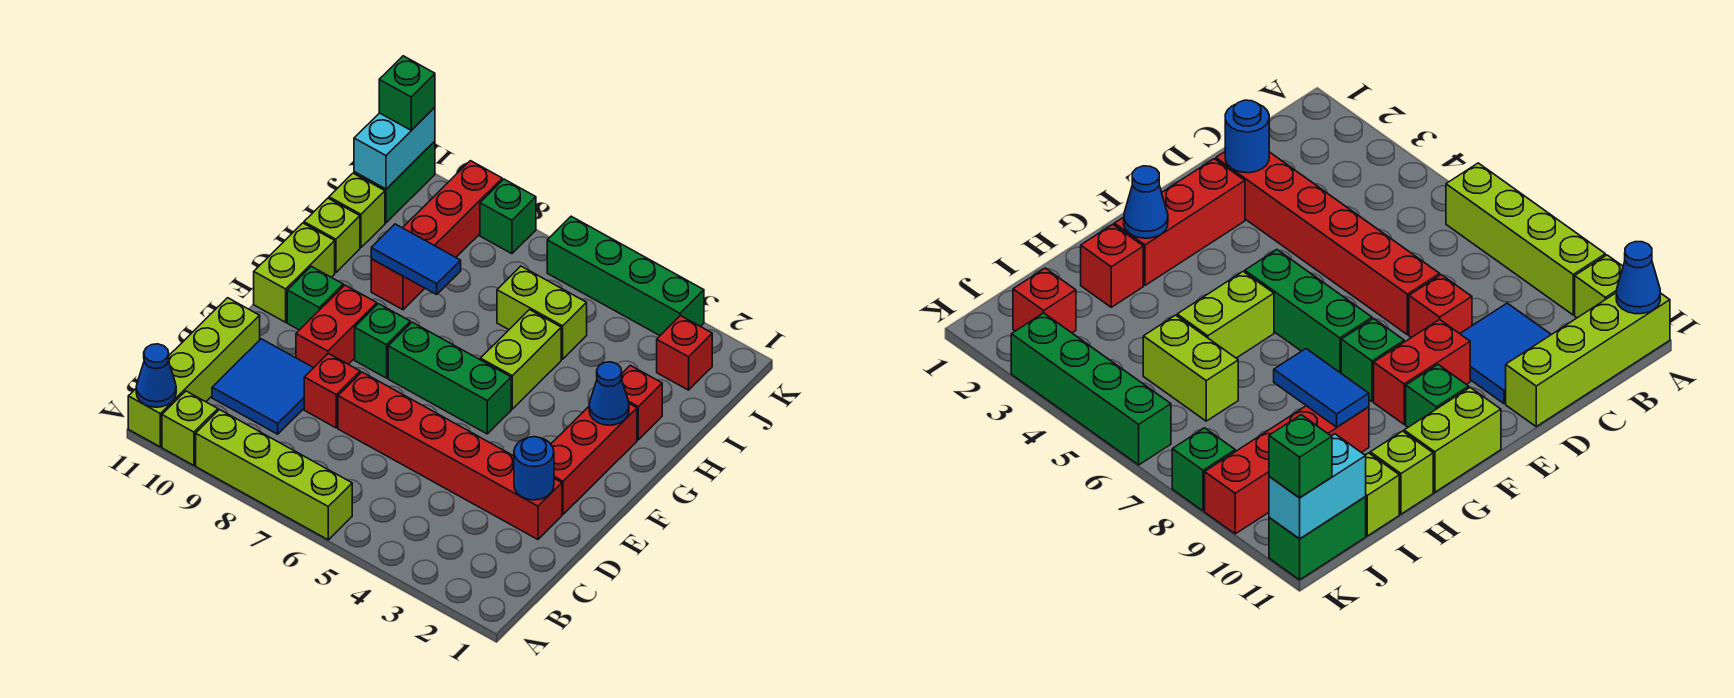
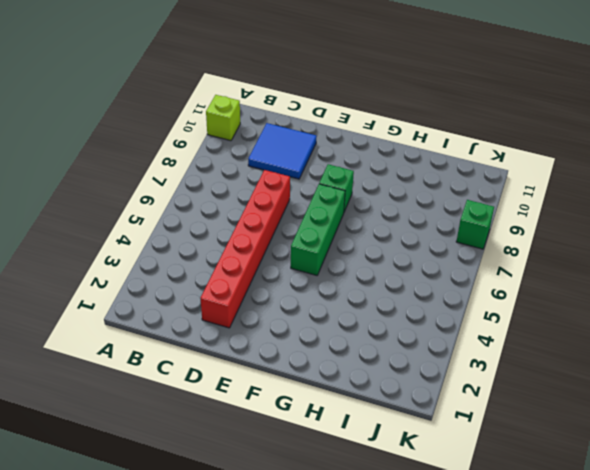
none -> lime brick A6:A9 level 1
none -> lime brick A11:D11 level 1
none -> red brick D8 level 1

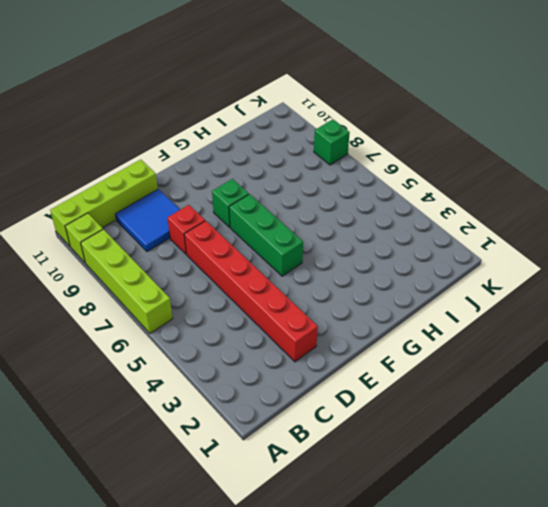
none -> red brick E2:G2 level 1
none -> red brick E9:F9 level 1
none -> green brick F10 level 1

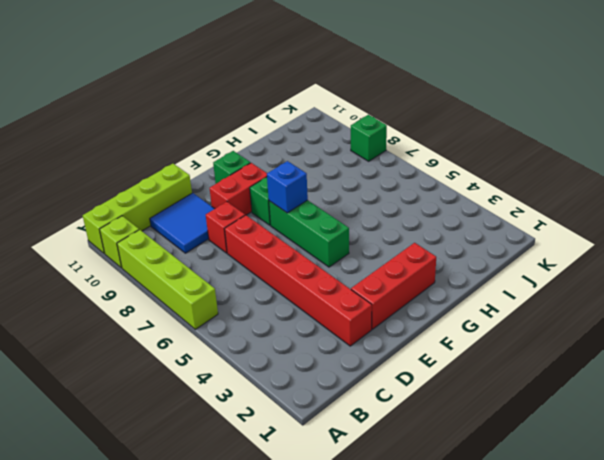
blue brick F7 level 2 -> none
none -> lime brick F11:G11 level 1
none -> lime brick G5:H5 level 1
none -> red brick H2 level 1

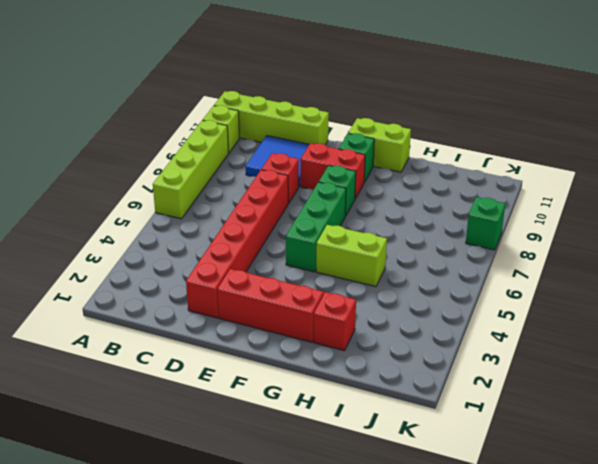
none -> red brick H9:K9 level 1
none -> lime brick H11 level 1
none -> lime brick I5:I6 level 1

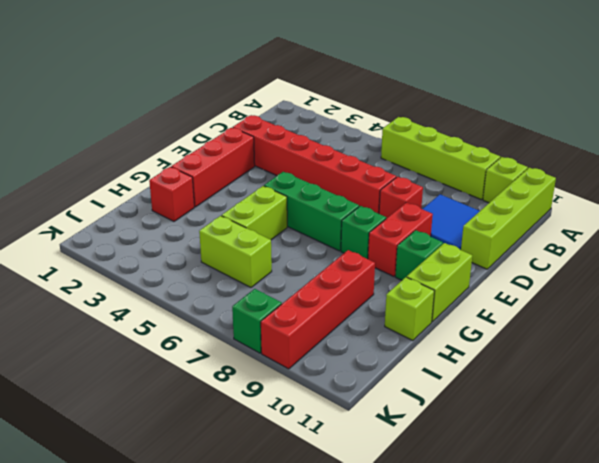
none -> lime brick I11 level 1
none -> red brick J2 level 1
none -> green brick J11:K11 level 1

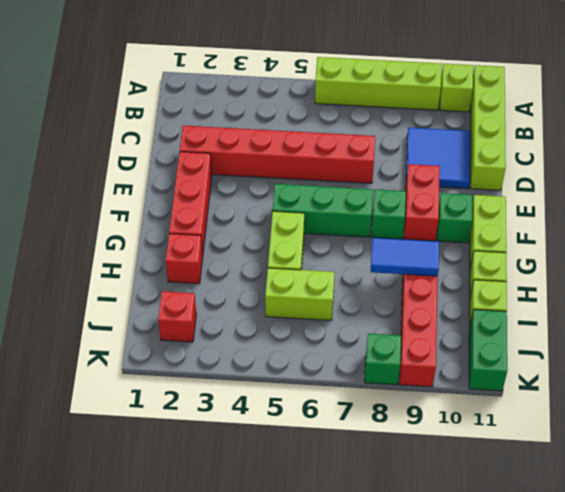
none -> red brick D8 level 1
none -> green brick K3:K6 level 1
none -> blue cone A11 level 2

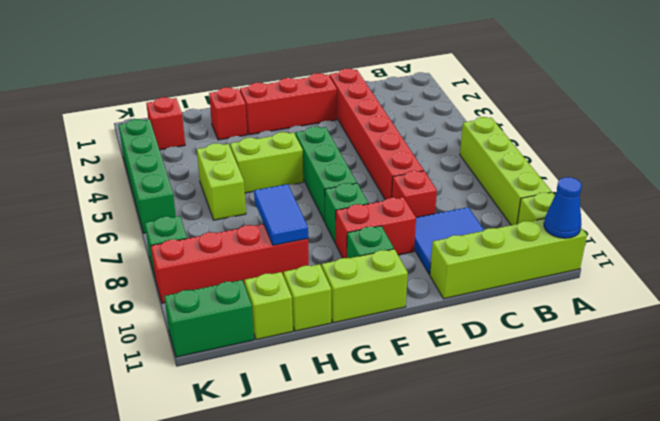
none -> blue round brick D2 level 2
none -> blue cone G2 level 2
none -> cyan brick J11:K11 level 2

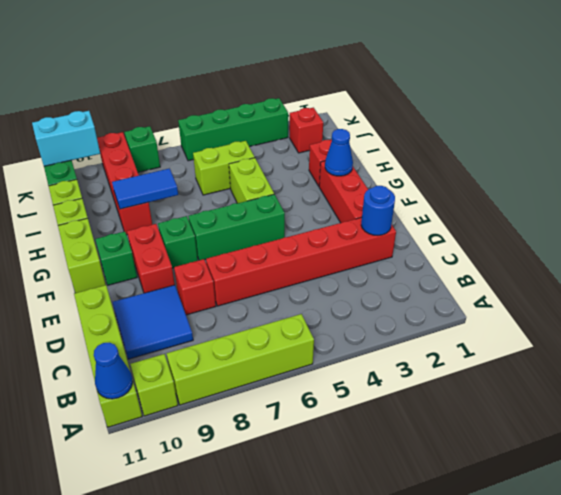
cyan brick K10:K11 level 2 -> cyan brick J11:K11 level 2
none -> green brick K11 level 3

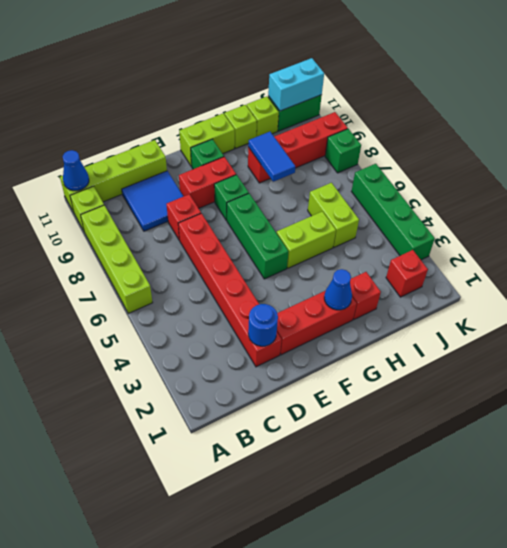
none -> green brick K11 level 3

